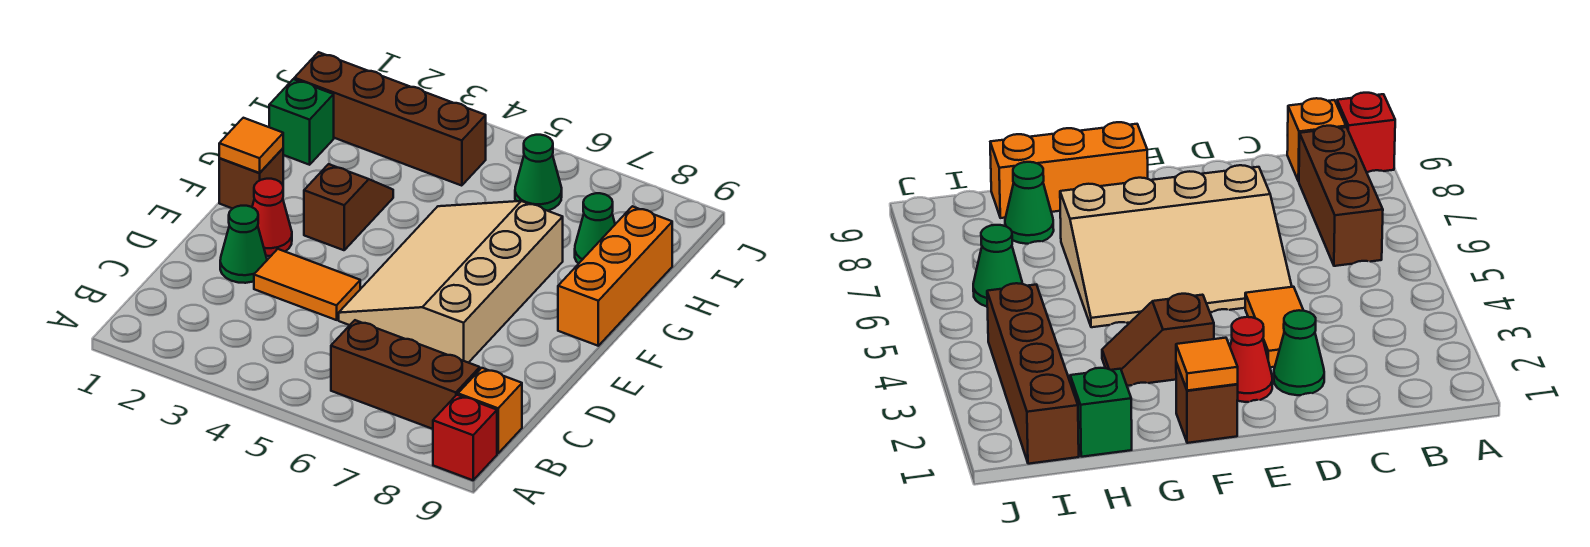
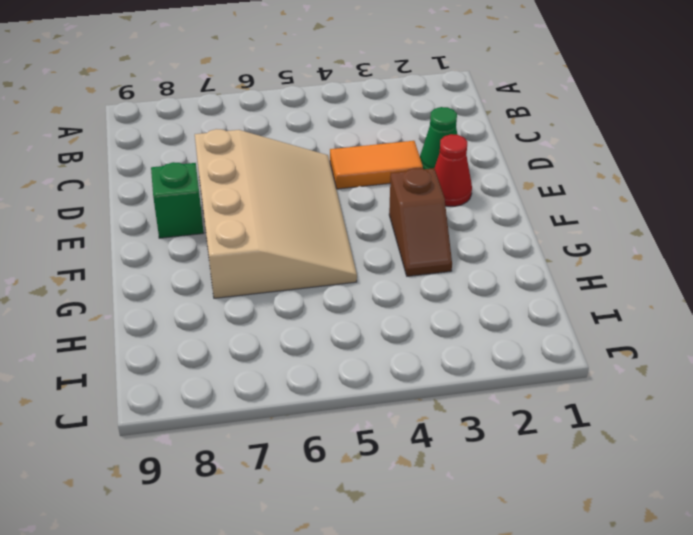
green brick E8 level 1 -> green brick H1 level 1
none -> red brick A9 level 1
none -> brown brick B6:B8 level 1
none -> orange brick B9 level 1

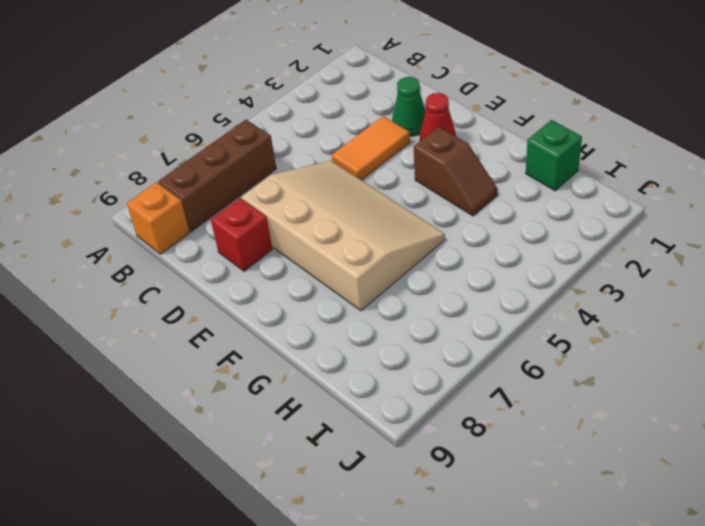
red brick D8 level 1 -> red brick A9 level 1
none -> brown brick F1 level 1
none -> orange brick F9:H9 level 1
none -> green cone H8 level 1

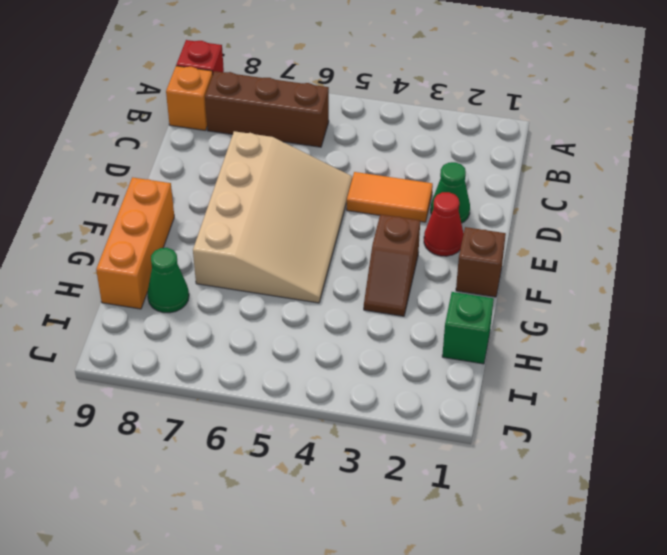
none -> brown brick I1:I4 level 1
none -> green cone I6 level 1
none -> orange tile F1 level 2

